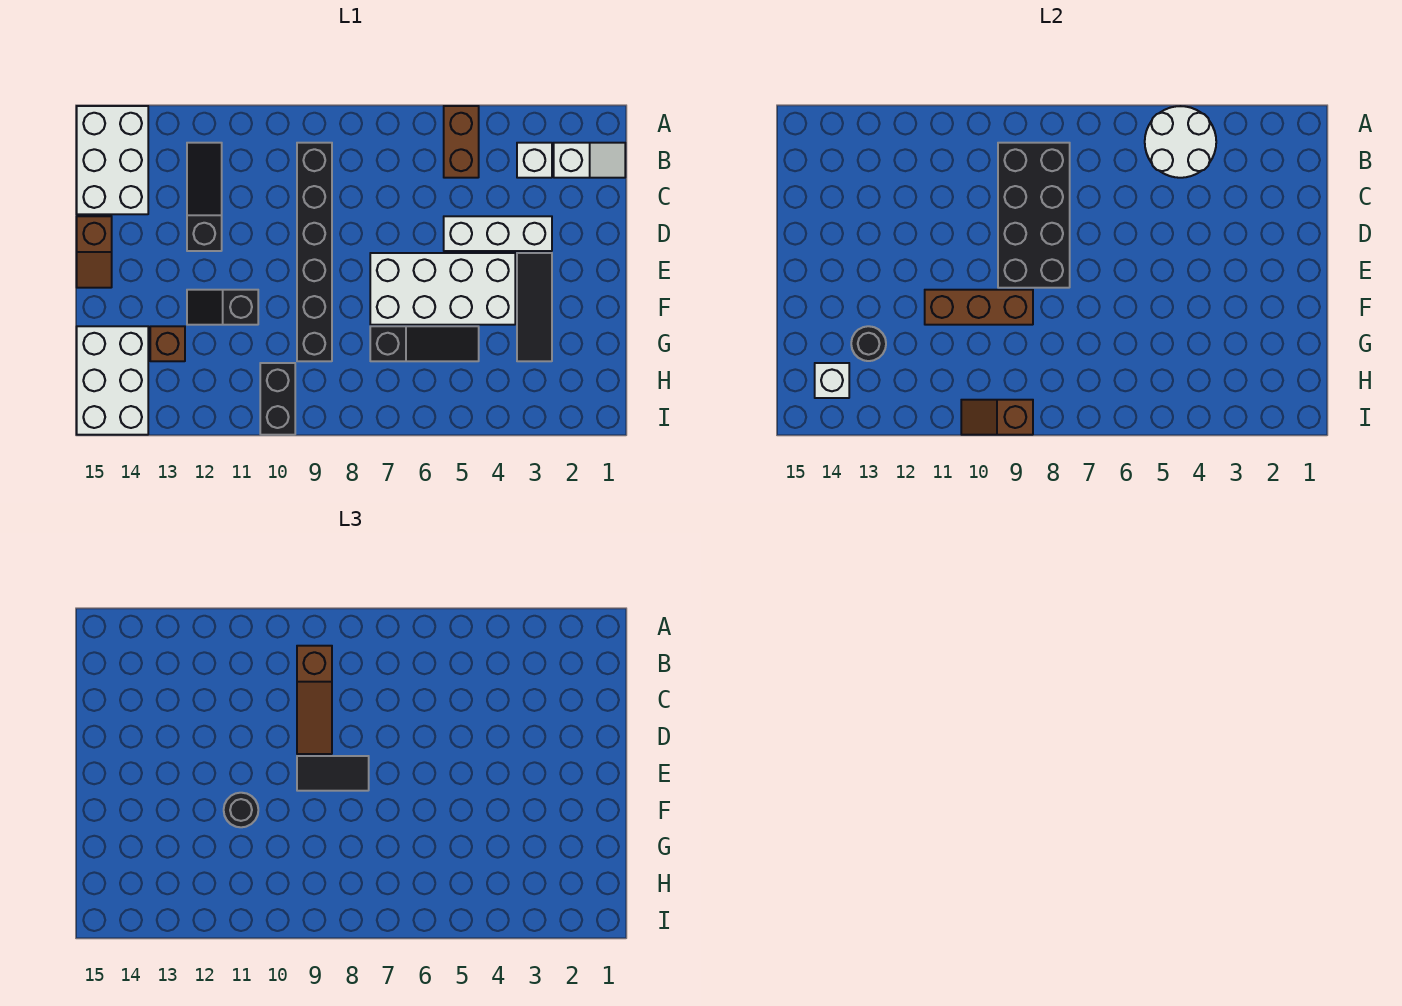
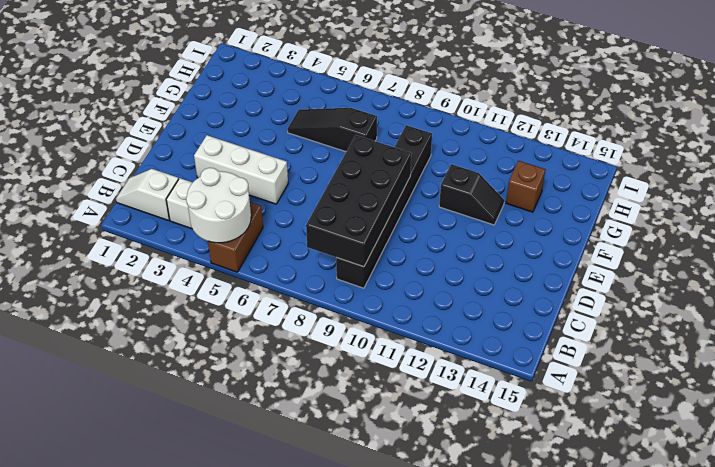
none -> white brick A14:C15 level 1
none -> black slope B12:D12 level 1 top D
none -> brown slope D15:E15 level 1 top D

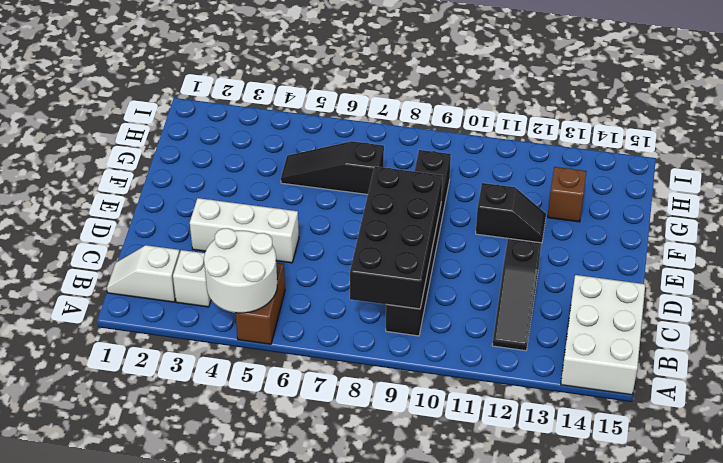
none -> brown slope D15:E15 level 1 top D
none -> black tile E3:G3 level 1
none -> white brick E4:F7 level 1

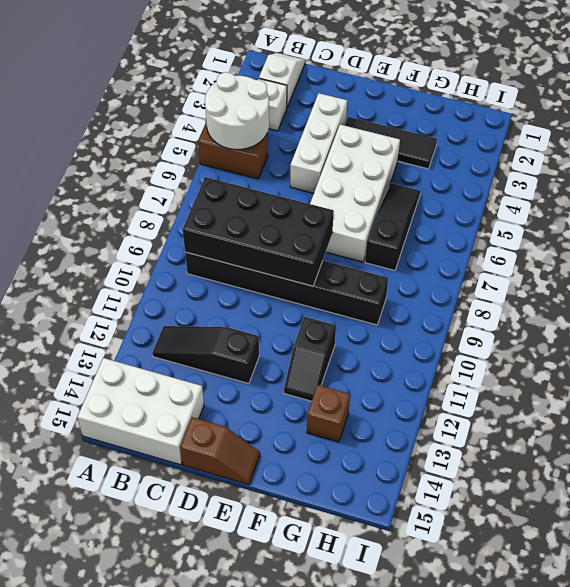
none -> white brick G14:I15 level 1
none -> black brick H10:I10 level 1
none -> brown brick F9:F11 level 2

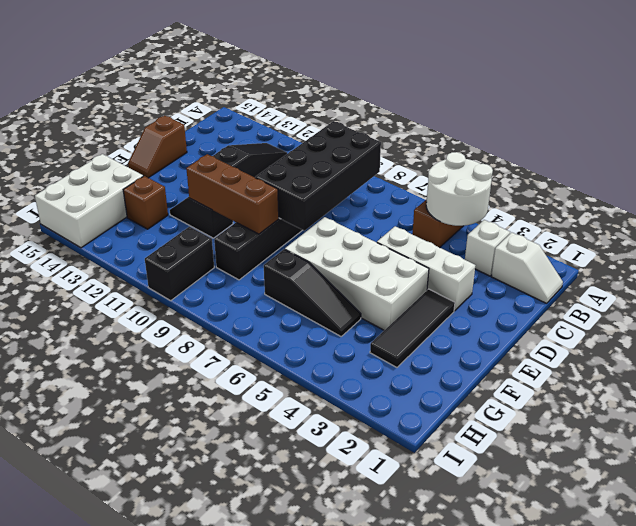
none -> white brick A14:C15 level 1
none -> black round brick G13 level 2
none -> white brick H14 level 2

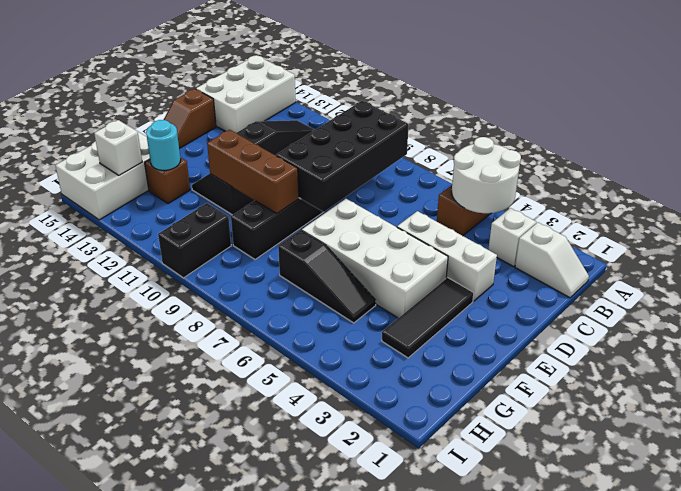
cyan round brick G13 level 2 -> black round brick G13 level 2
none -> brown slope I9:I10 level 2 top 9
none -> brown slope B9:D9 level 3 top B
none -> black tile E8:E9 level 3

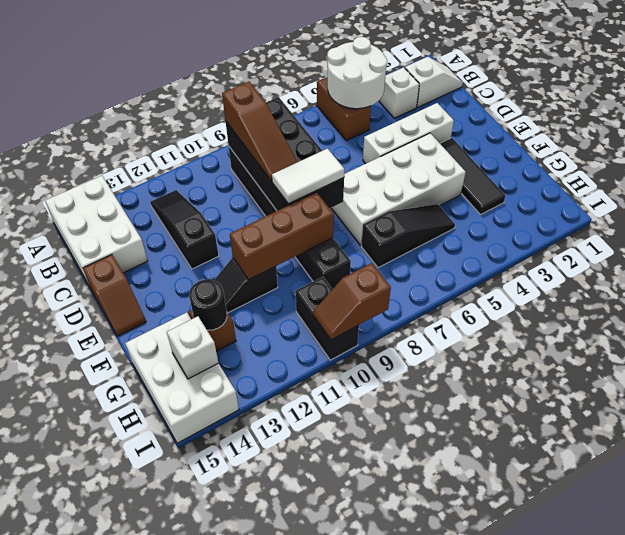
white tile E8:E9 level 3 -> black tile E8:E9 level 3
none -> black round brick F11 level 3

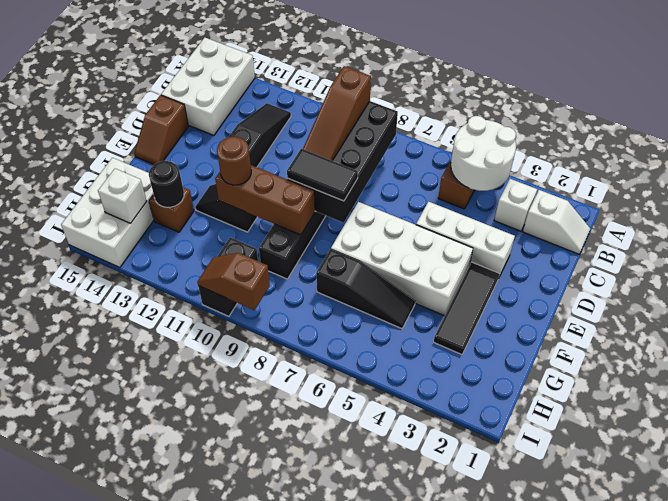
brown round brick F11 level 3 -> black round brick F11 level 3

